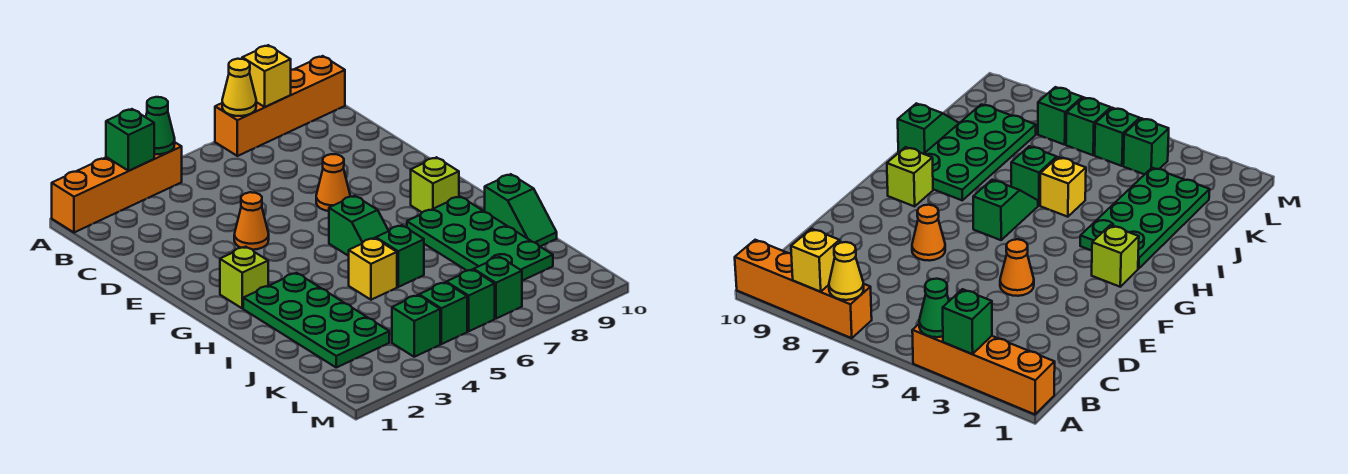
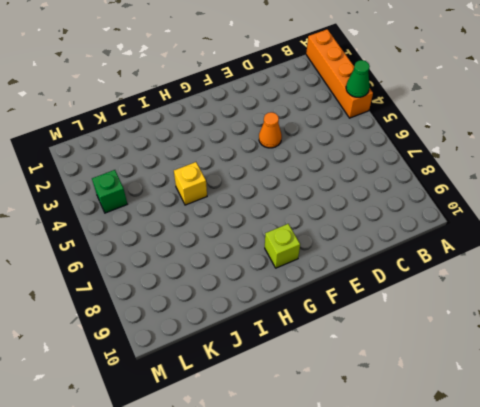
none -> orange brick A7:A10 level 1
none -> orange cone E7 level 1
none -> lime brick G2 level 1

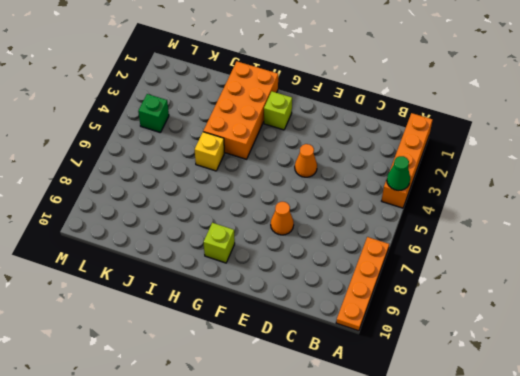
orange plate A7:A10 level 1 -> orange brick A7:A10 level 1
orange brick H1:I4 level 1 -> green plate H2:K3 level 1
none -> green slope G6:H6 level 1 top G
none -> green plate H8:K9 level 1
none -> green brick I6 level 1

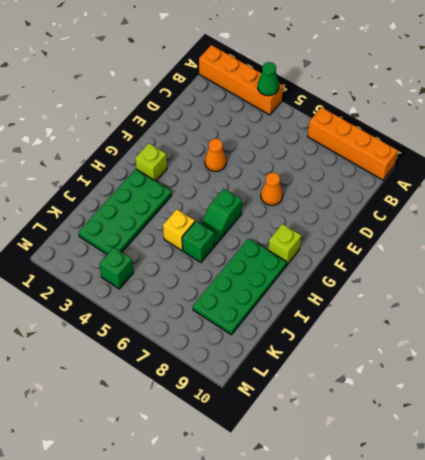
none -> green slope I10:J10 level 1 top I
none -> green brick L5 level 1
none -> green brick L6 level 1

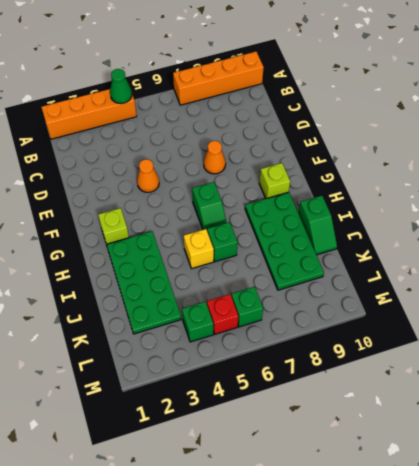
red brick L5 level 1 -> green brick L5 level 1
none -> green brick L7 level 1
none -> green brick A3 level 2
none -> yellow cone A7 level 2

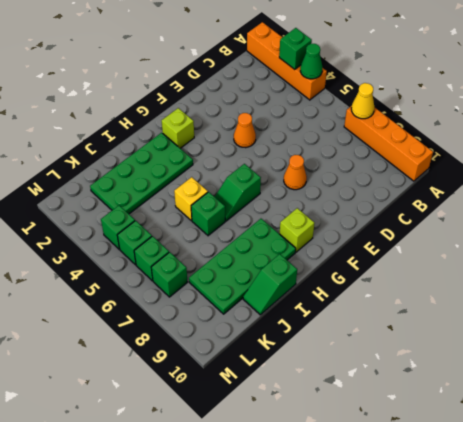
none -> yellow brick A8 level 2

